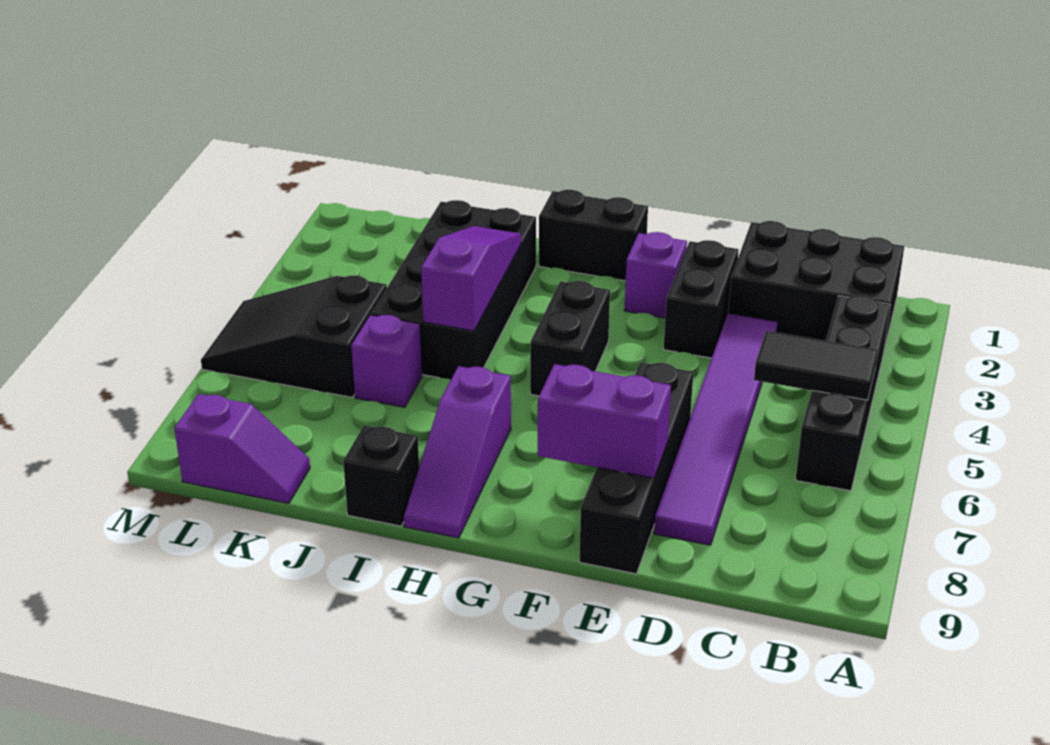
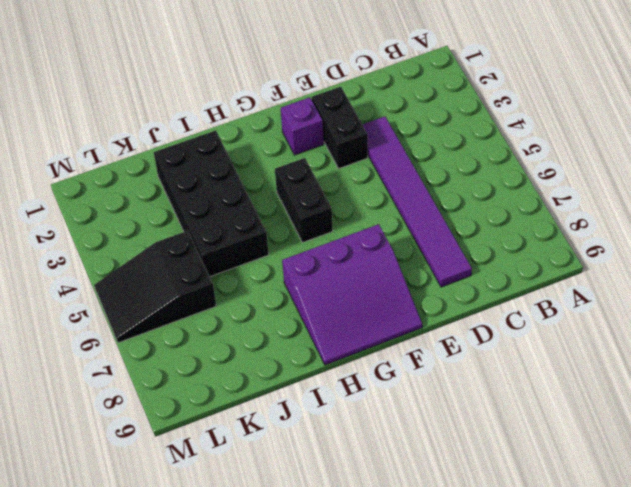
purple slope F7:H9 level 1 top 7 -> purple slope H7:H9 level 1 top 7
none -> black brick B1:D2 level 1
none -> black brick B3:B6 level 1
none -> black brick E6:E9 level 1

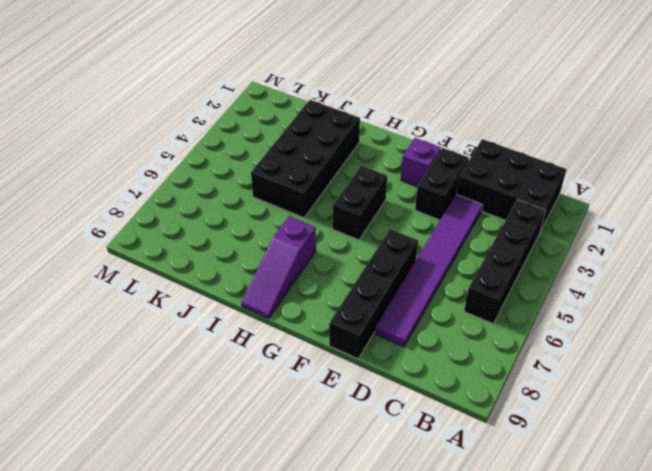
none -> black brick G1:H1 level 1
none -> black brick I9 level 1
none -> purple brick J6 level 1

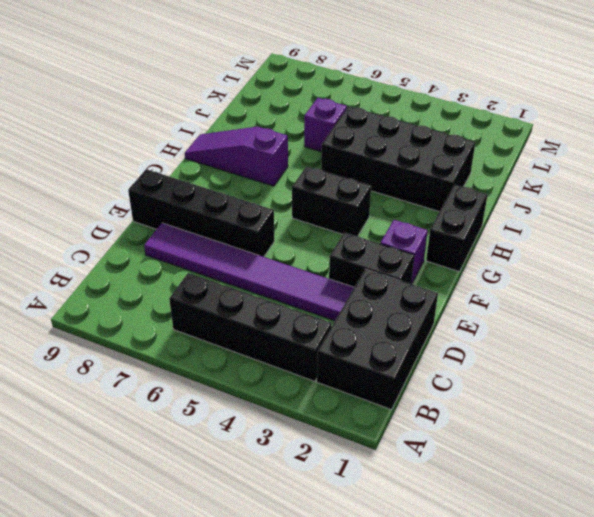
none -> black brick I9 level 1
none -> black slope K5:M6 level 1 top K
none -> purple slope K9:L9 level 1 top L

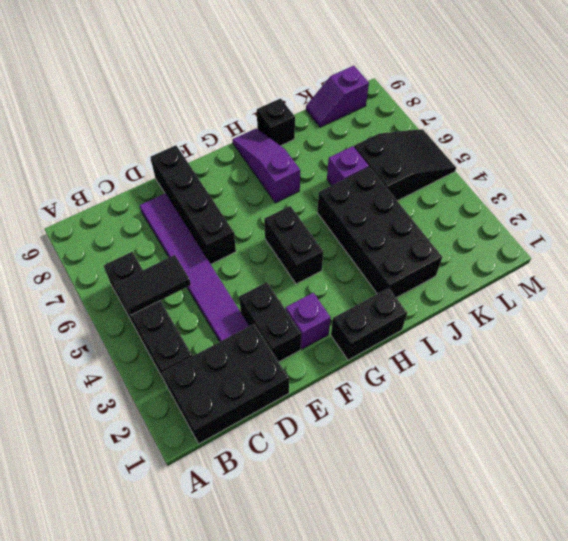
none -> purple brick E8:F8 level 2
none -> purple slope I3:I5 level 2 top 5

